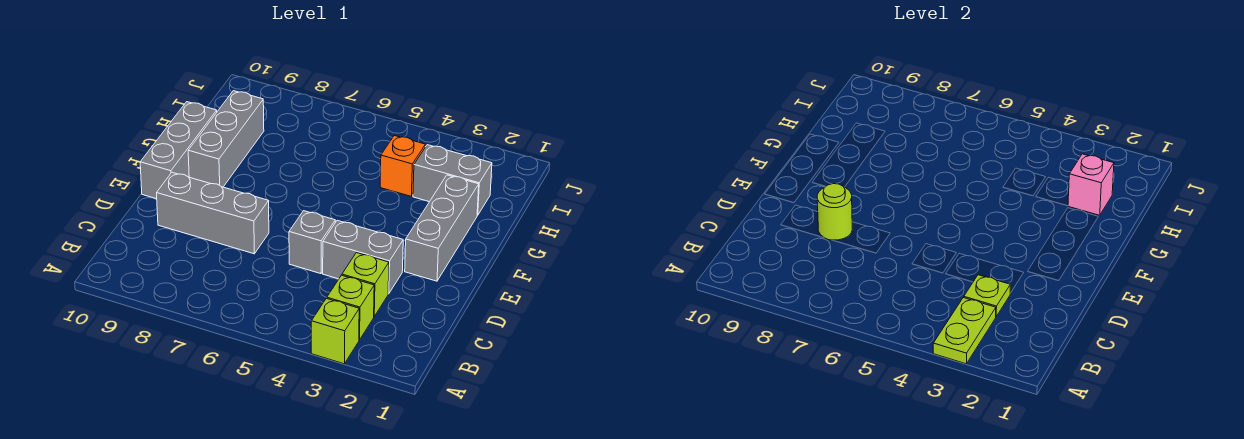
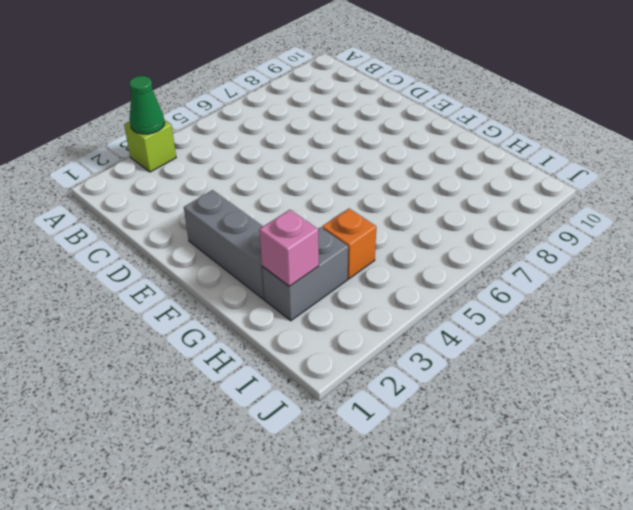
green cone A3 level 2 -> lime plate A3:B3 level 2
none -> lime brick B3 level 1
none -> lime brick C3 level 1
none -> grey brick D3:D4 level 1

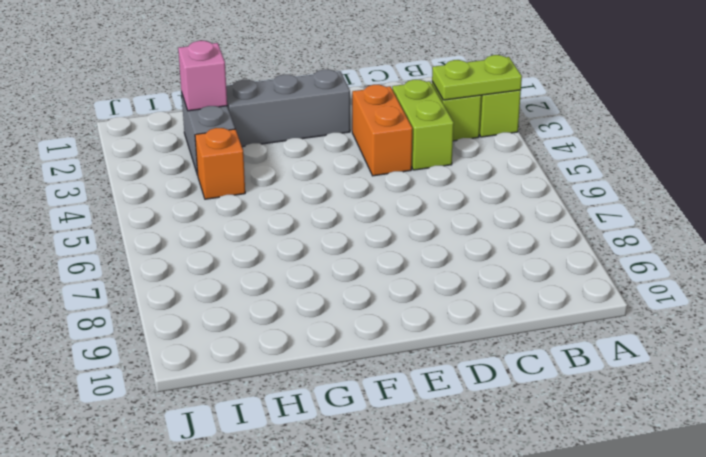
lime brick C3:C4 level 1 -> lime brick C3 level 1
orange brick D3:D4 level 1 -> grey brick D3:D4 level 1
none -> grey brick D5 level 1
none -> grey brick D7:D9 level 1
none -> grey brick E10:G10 level 1

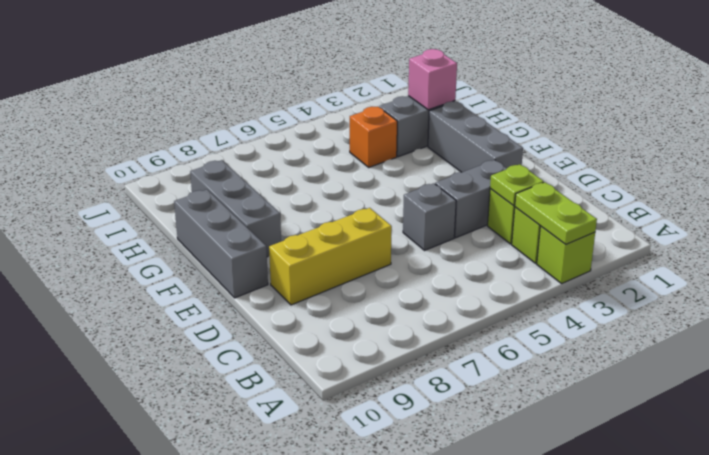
yellow brick D7:D9 level 1 -> grey brick D7:D9 level 1
none -> lime round brick D8 level 2

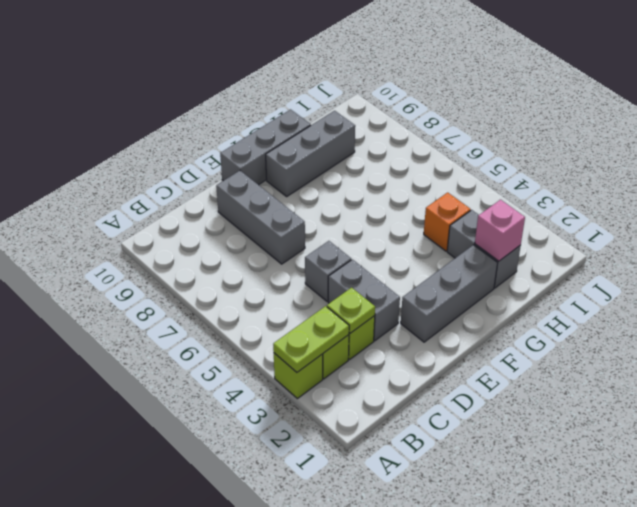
none -> lime round brick D8 level 2

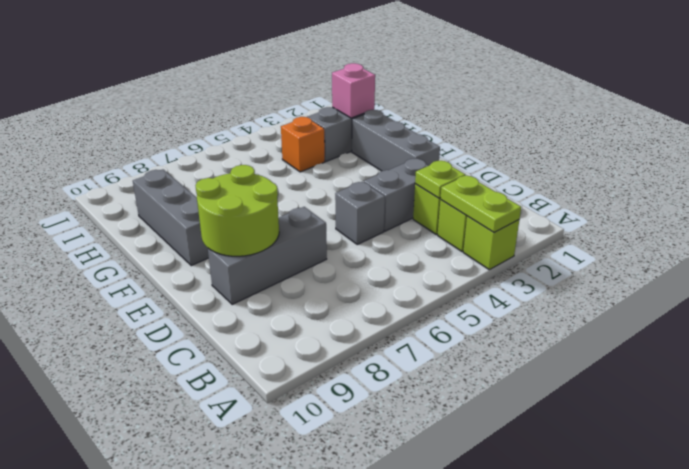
lime round brick D8:E9 level 2 -> lime round brick D8 level 2
none -> grey brick E10:G10 level 1

